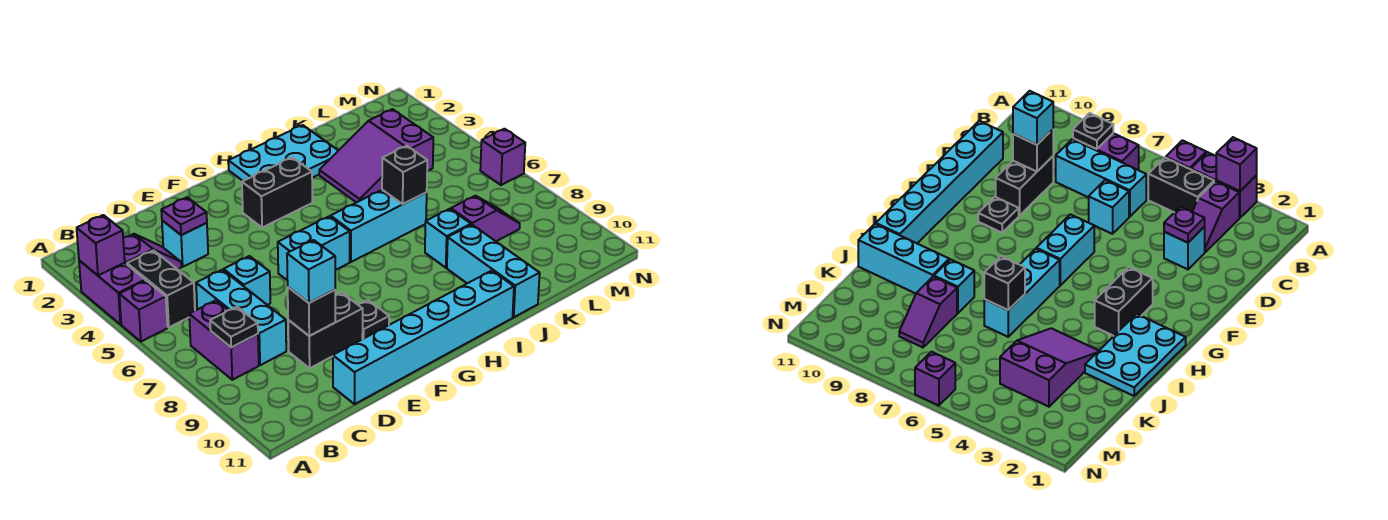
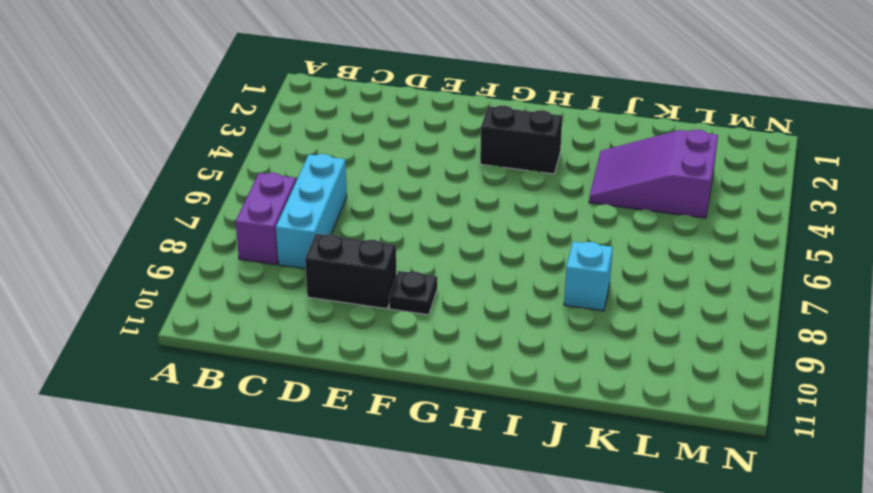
none -> purple brick A3:A4 level 1
none -> purple brick A5 level 1
none -> purple slope B3:C3 level 1 top B

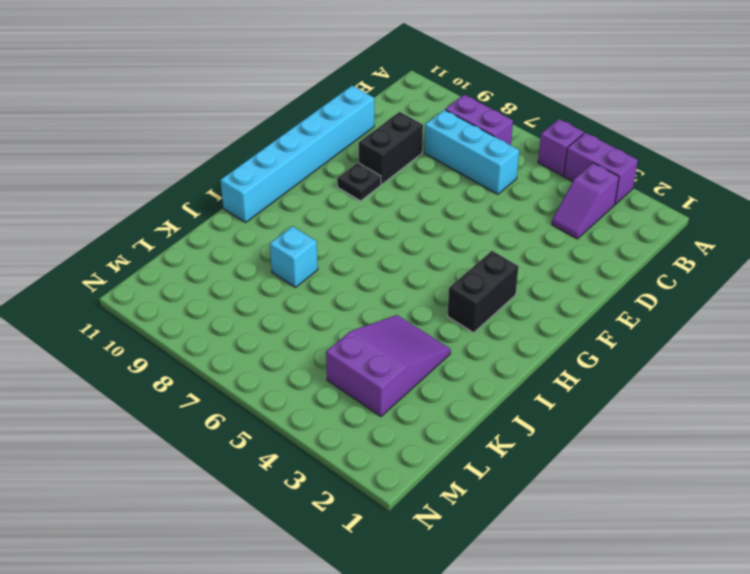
none -> black brick B4:B5 level 1
none -> cyan brick D3 level 1
none -> cyan brick D6 level 1

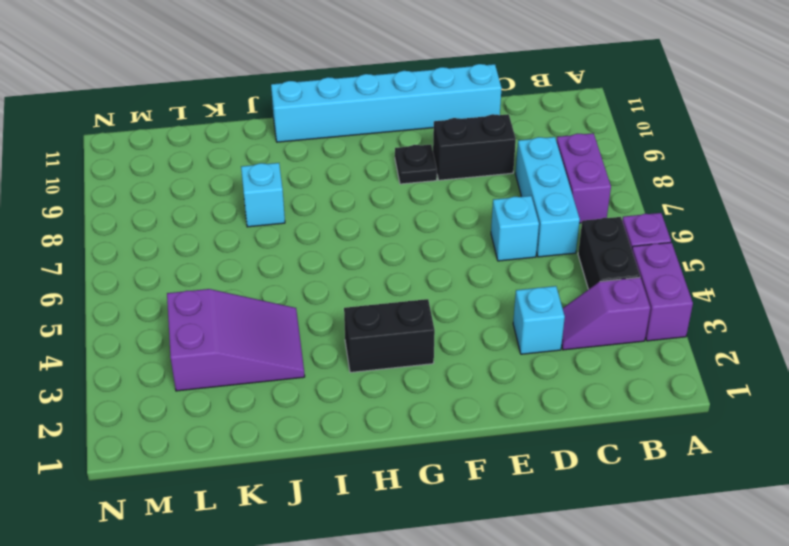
none -> cyan brick F6:G6 level 1
none -> cyan plate H1:J2 level 1
none -> cyan brick H6:J6 level 1

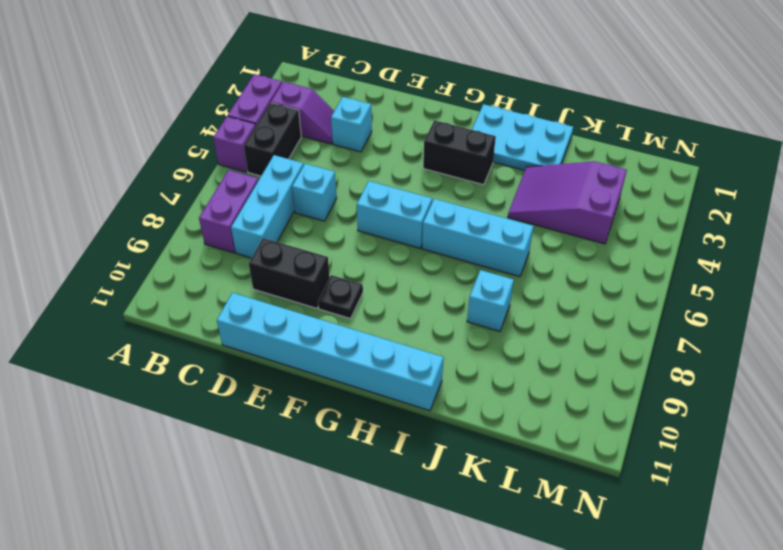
none -> cyan brick J9:J11 level 1
none -> purple slope K8:L8 level 1 top K
none -> purple brick N6 level 1

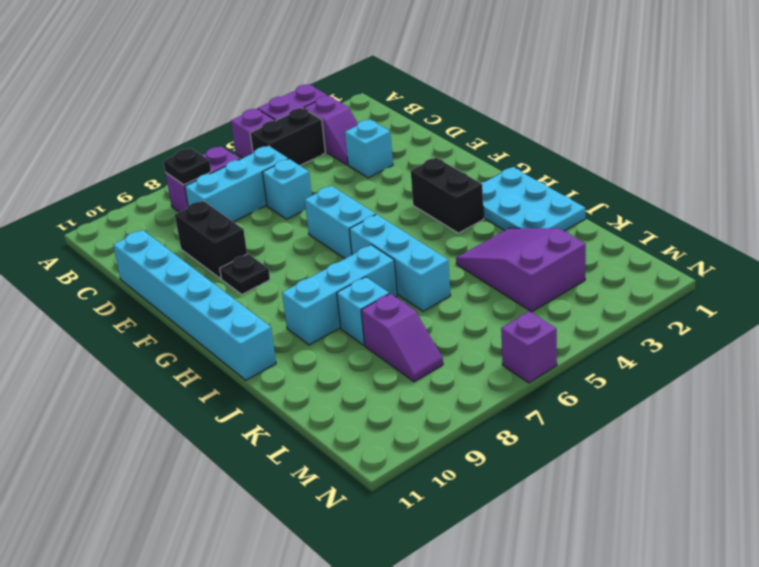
cyan brick I7:I9 level 1 -> cyan brick J9:J11 level 1
none -> purple brick A3 level 2
none -> purple plate D3 level 2
none -> black brick D9 level 2

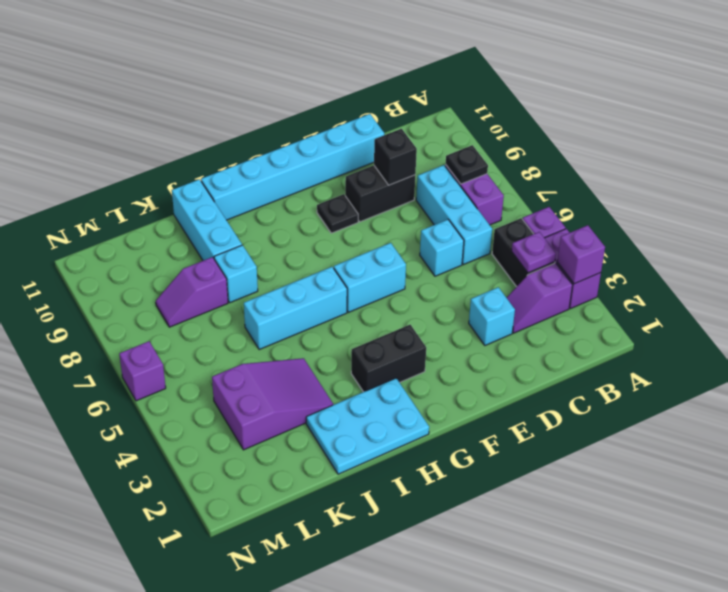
purple plate B4 level 2 -> purple plate D3 level 2
none -> black brick J6 level 2
none -> cyan brick D9 level 3

